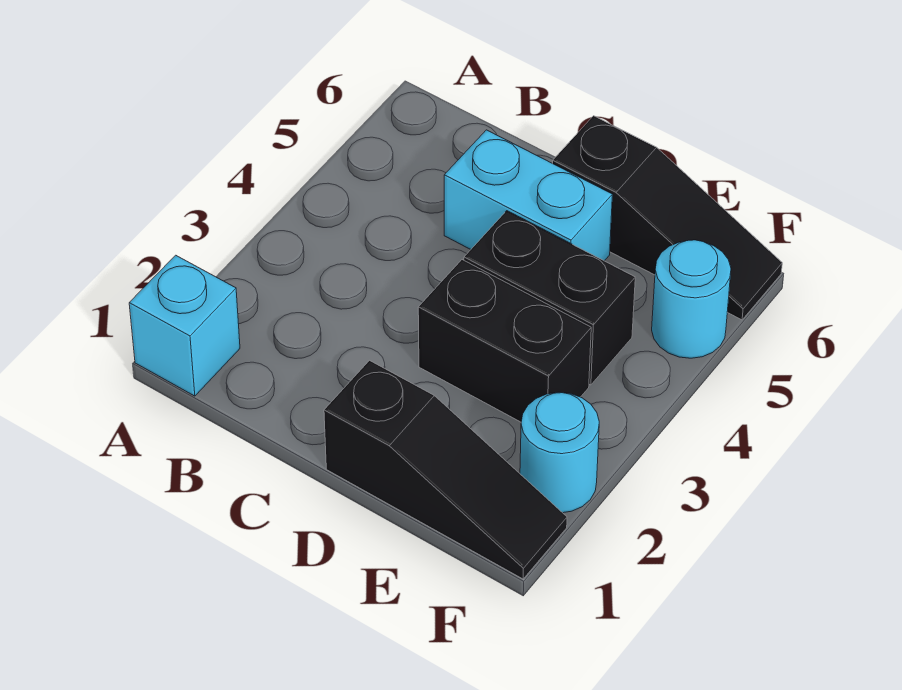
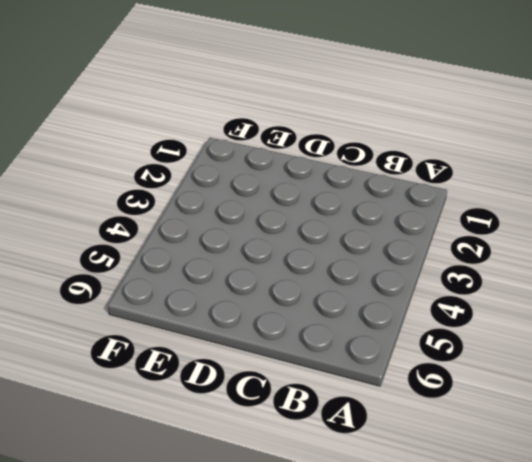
none -> cyan brick A1 level 1
none -> cyan brick C5:D5 level 1

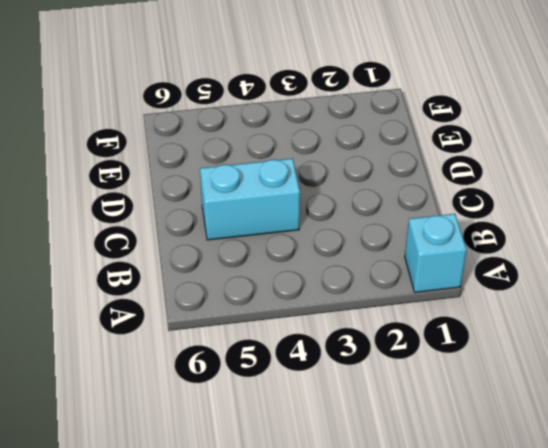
cyan brick C4:C5 level 1 -> cyan brick C5:D5 level 1
none -> black slope D1:F1 level 1 top D
none -> black brick D3:E3 level 1

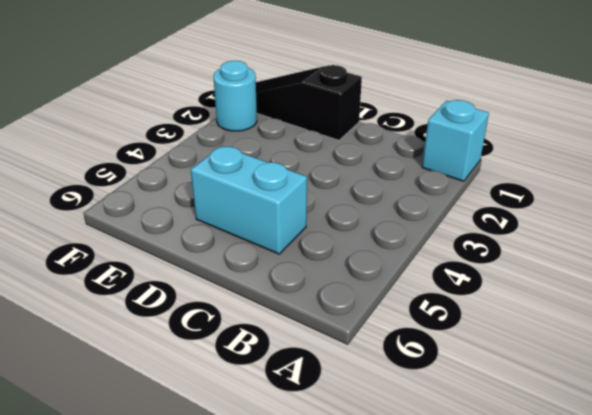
none -> black brick D3:E3 level 1
none -> black brick D4:E4 level 1

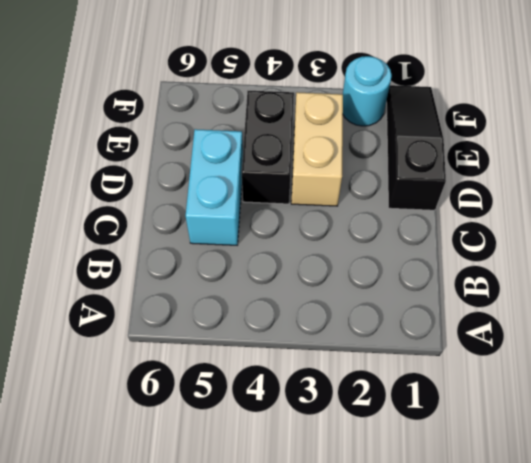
tan brick D3:E3 level 1 -> black brick D3:E3 level 1
none -> cyan brick A1 level 1
none -> black slope D6:F6 level 1 top D

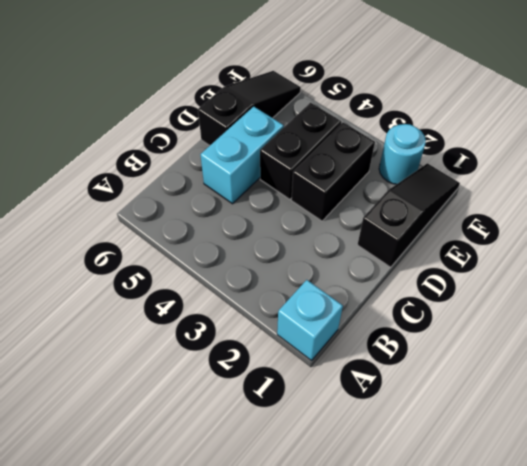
none -> cyan round brick F5 level 1

